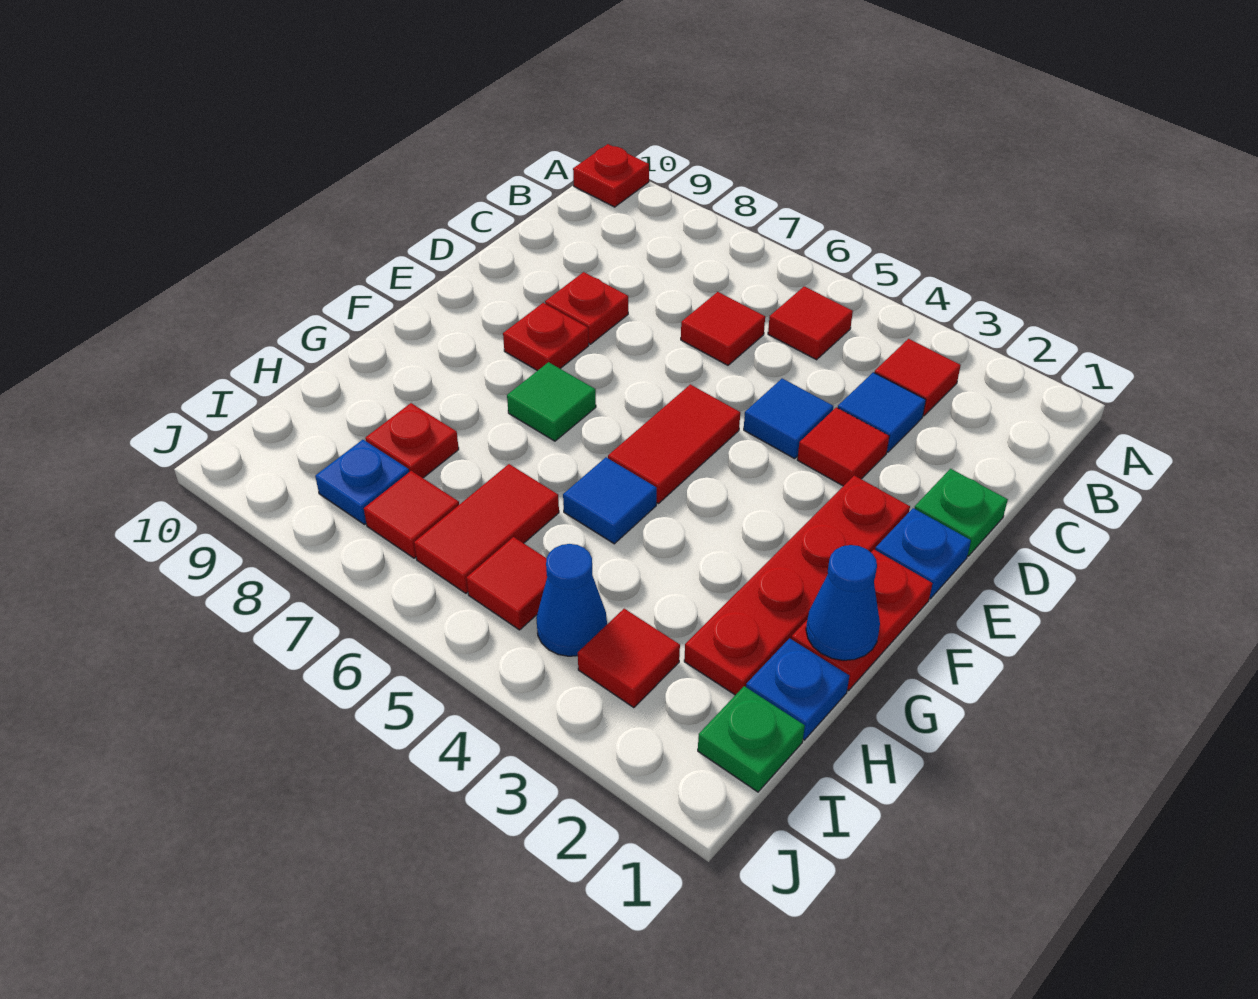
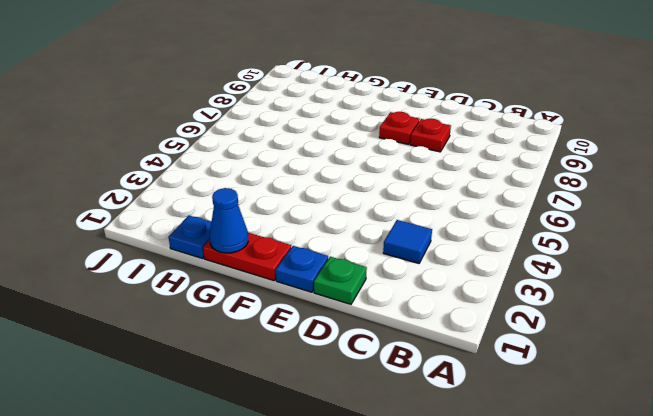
none -> red plate A10 level 1
none -> red tile B3 level 1
none -> red tile B5 level 1

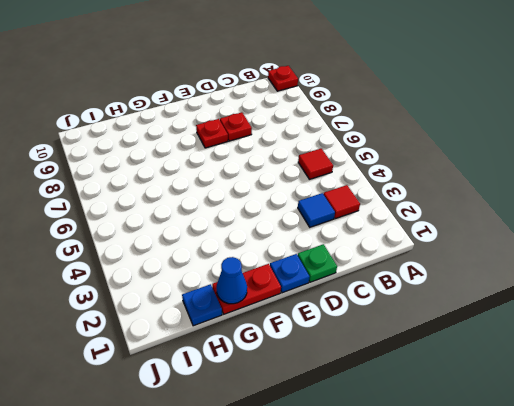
none -> red tile C6 level 1
none -> red tile D3 level 1
none -> blue tile D4 level 1

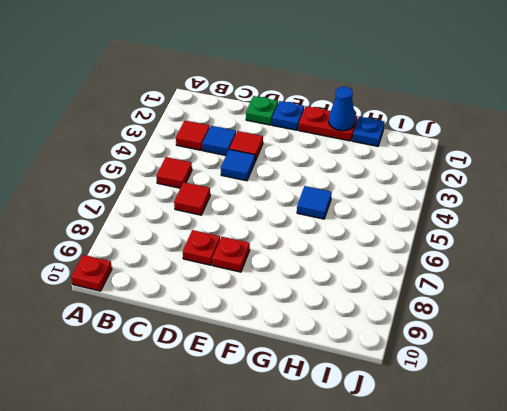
none -> red plate E2:H2 level 1
none -> red tile E5:F5 level 1
none -> green tile F7 level 1

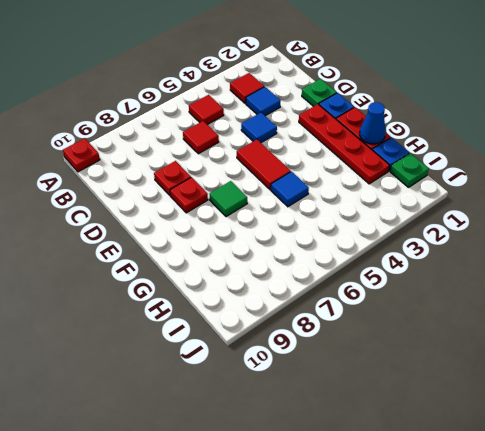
none -> red tile D3 level 1
none -> red tile H6:I6 level 1
none -> red plate H8 level 1

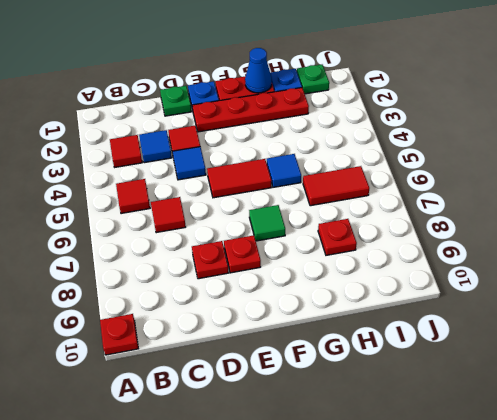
none -> red tile I3 level 1
none -> blue cone I4 level 1
none -> red tile I5 level 1

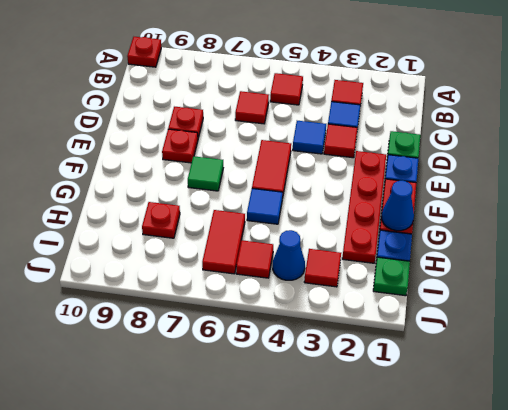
none -> red tile I7 level 1
none -> blue plate I8 level 1

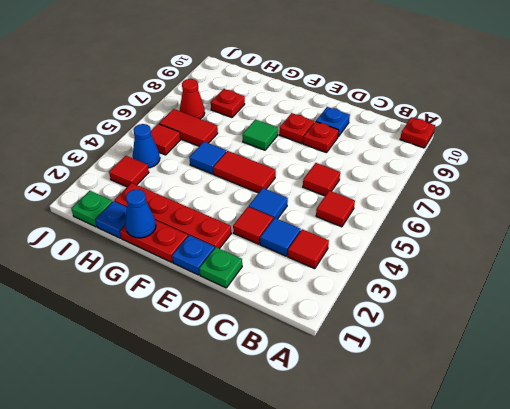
blue plate D9 level 1 -> blue plate I8 level 1
red cone I7 level 1 -> red tile I7 level 1

